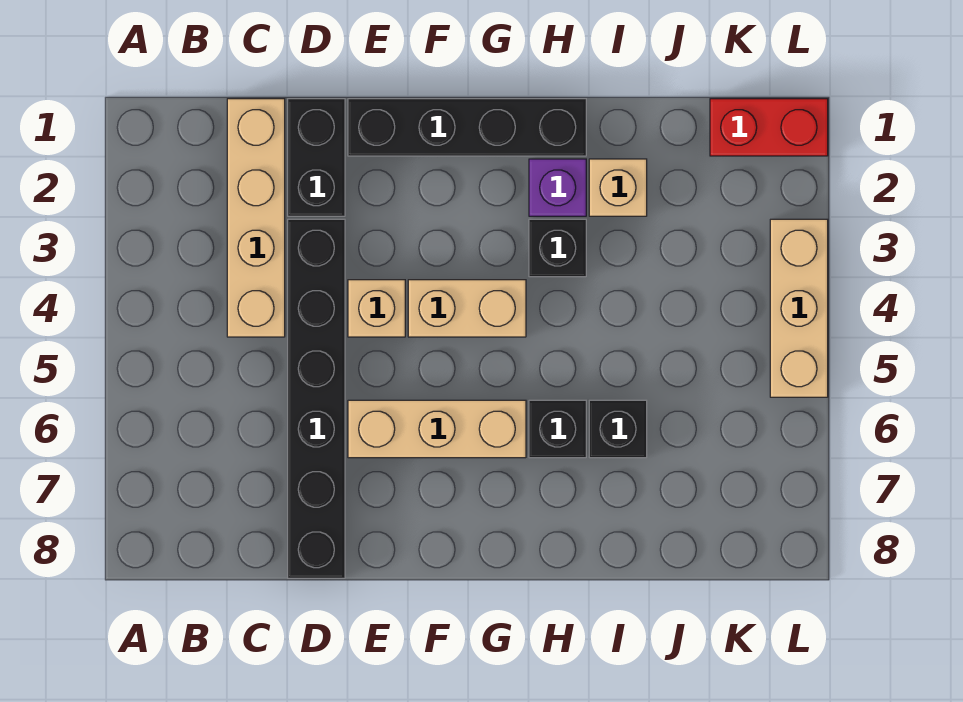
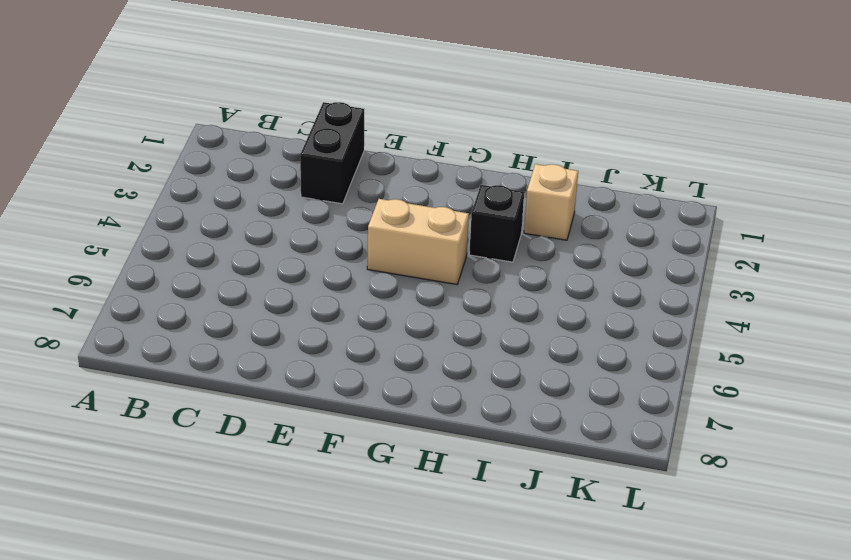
none -> tan brick C1:C4 level 1
none -> black brick D3:D8 level 1
none -> black brick E1:H1 level 1

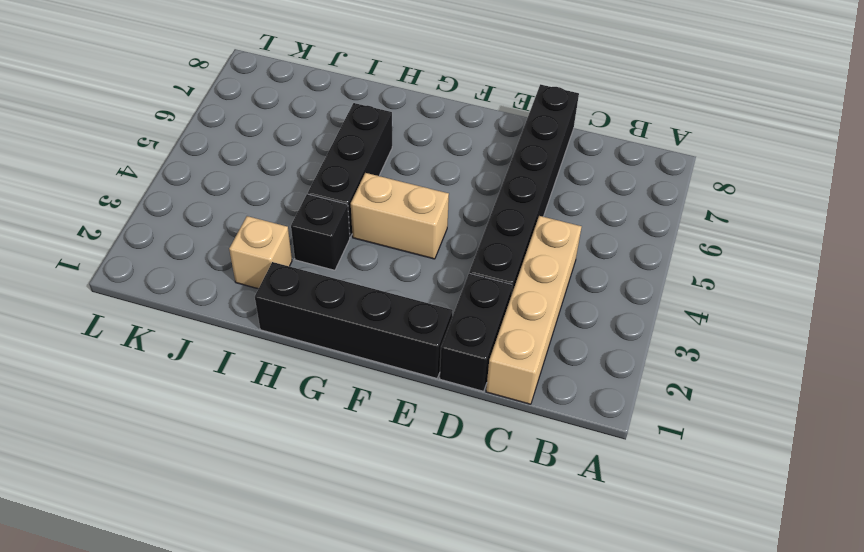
black brick H4:H6 level 1 -> black brick H6 level 1
none -> tan brick E4 level 1
none -> tan brick E6:G6 level 1
none -> purple brick H2 level 1

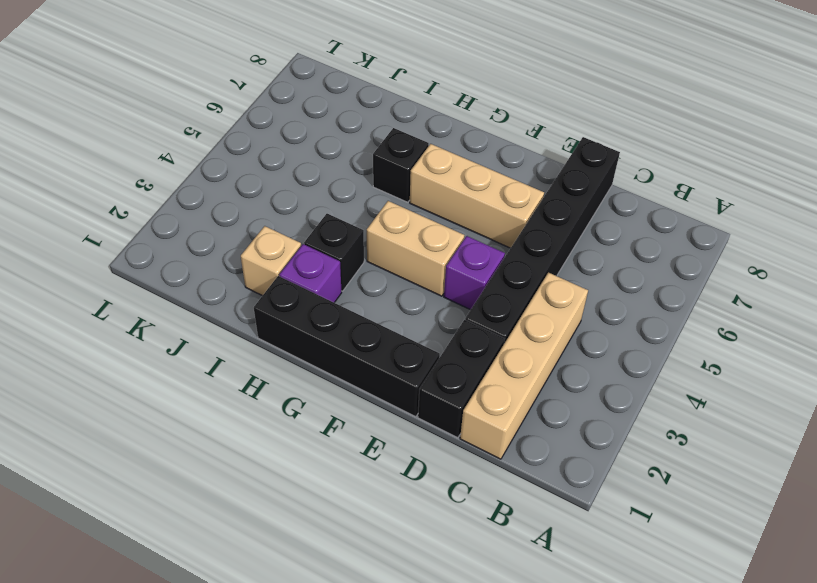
purple brick E4 level 1 -> tan brick E4 level 1
none -> black brick I6 level 1
none -> red brick K1:L1 level 1
none -> tan brick L3:L5 level 1

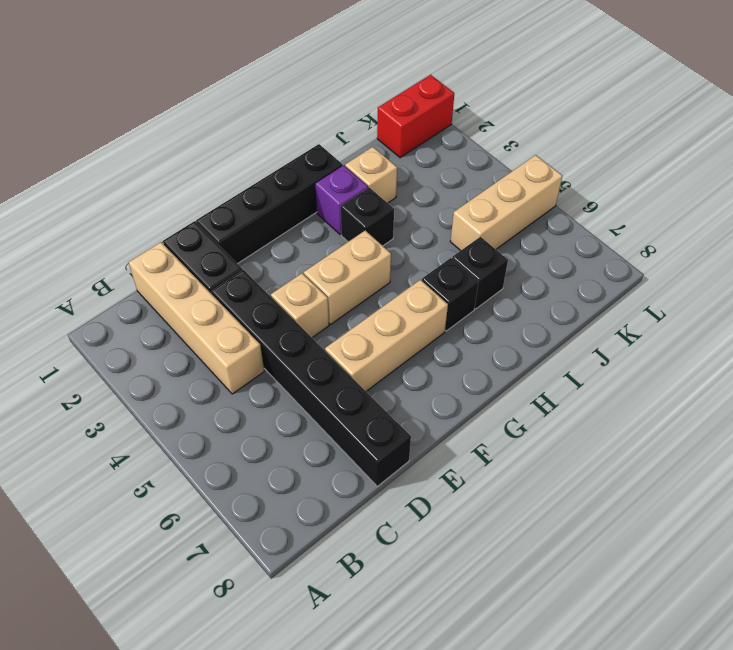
tan brick J5:L5 level 1 -> tan brick L3:L5 level 1

